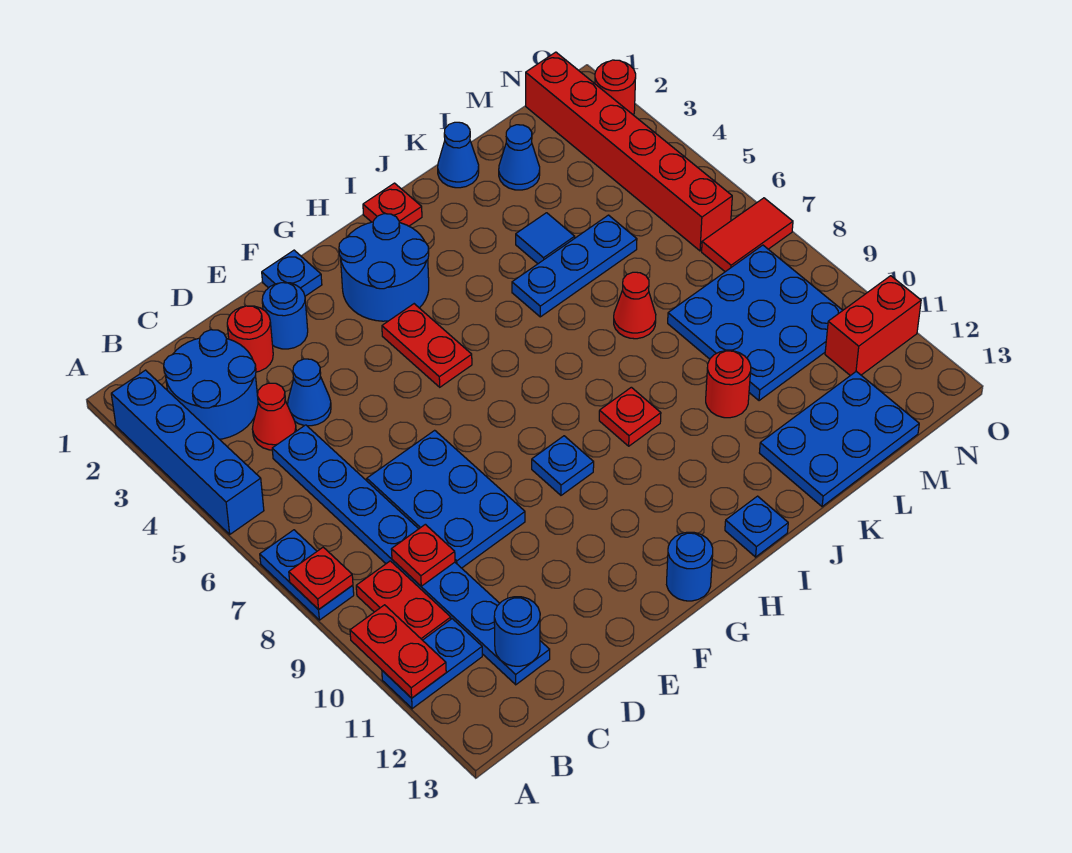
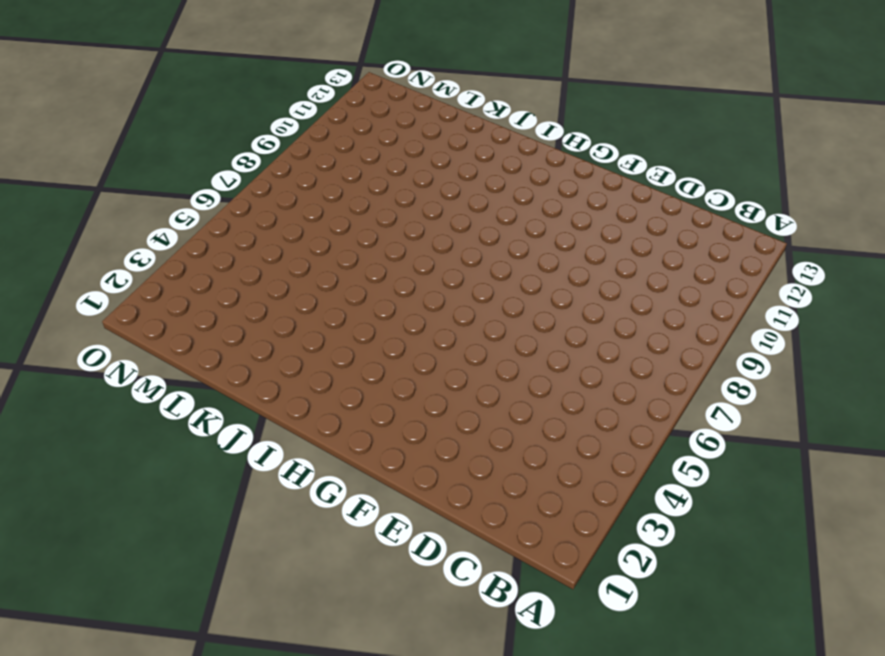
none -> blue brick A2:A5 level 1
none -> blue plate A7:A8 level 1
none -> blue plate A11:B11 level 1
none -> blue round brick B2:C3 level 1

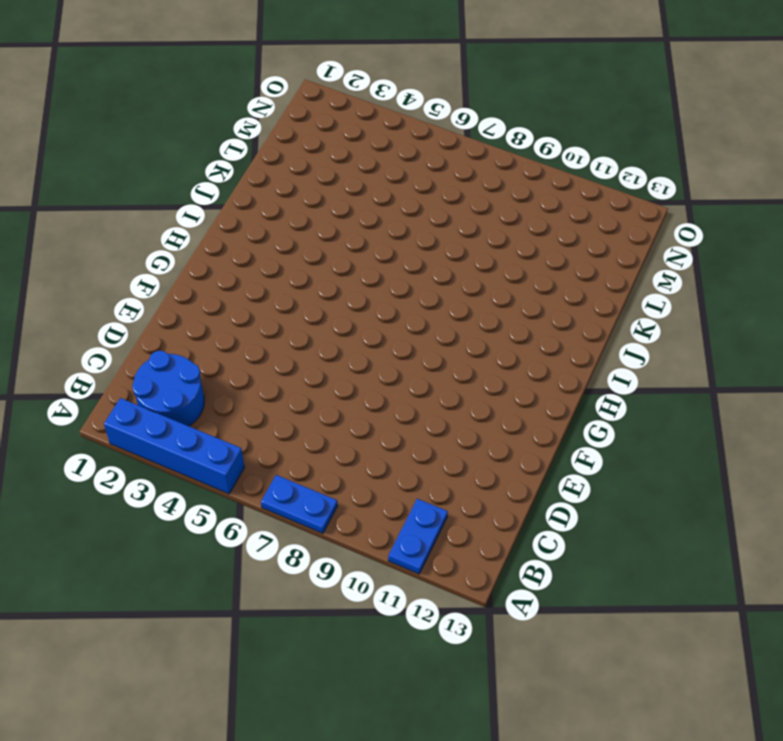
none -> red plate B9:B10 level 1
none -> red cone C4 level 1
none -> blue plate C5:C12 level 1
none -> red round brick D2 level 1

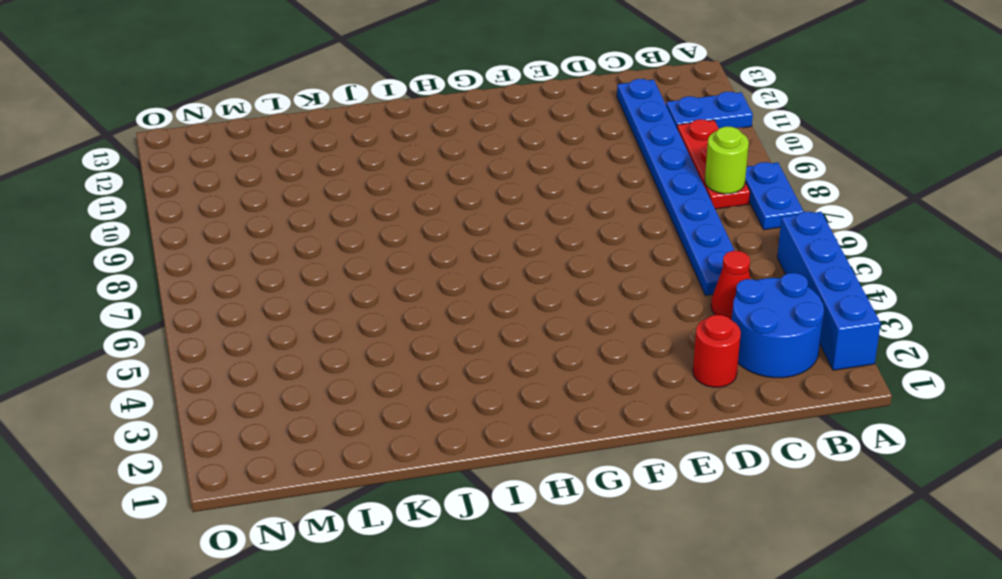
red plate B8:B10 level 1 -> red plate B9:B10 level 1
lime round brick B8 level 2 -> none
none -> blue cone D4 level 1
none -> blue plate D7:E9 level 1
none -> blue round brick E2 level 1
none -> blue plate F1 level 1

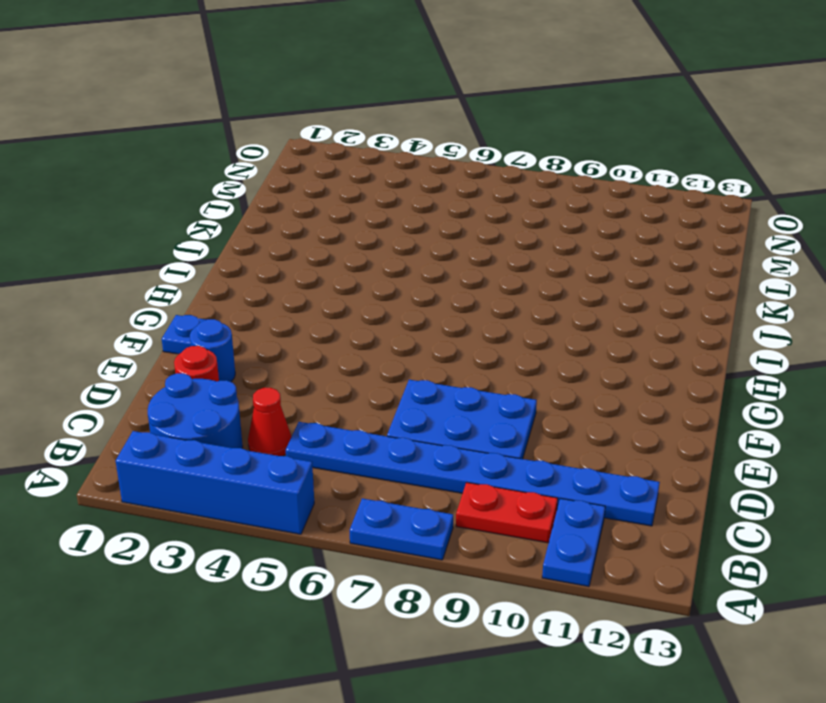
none -> blue cone D4 level 1
none -> blue round brick G2:H3 level 1
none -> red plate G4:G5 level 1
none -> blue plate G9 level 1

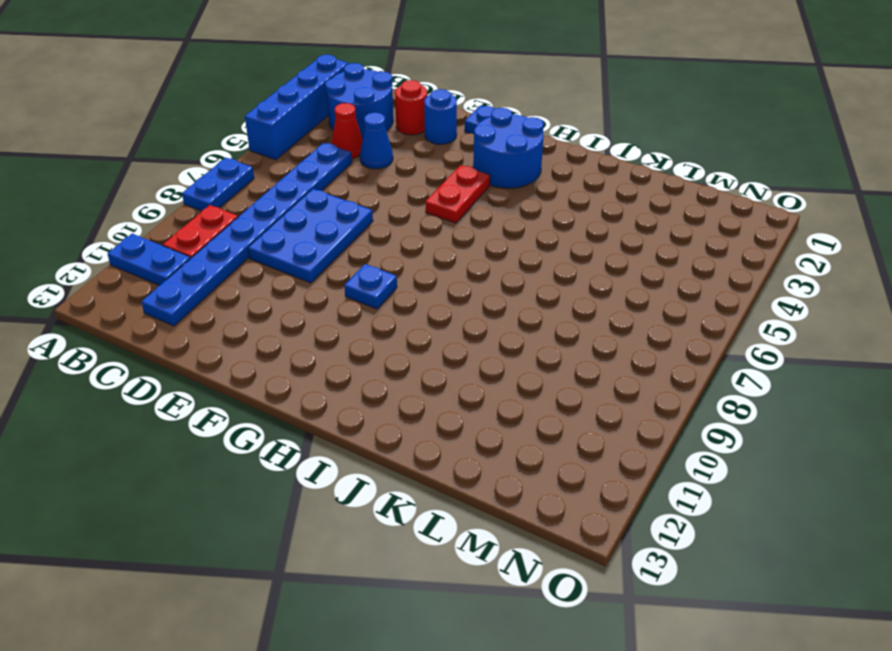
none -> blue round brick G13 level 1
none -> red plate I1 level 1
none -> red plate I9 level 1
none -> blue plate I13 level 1

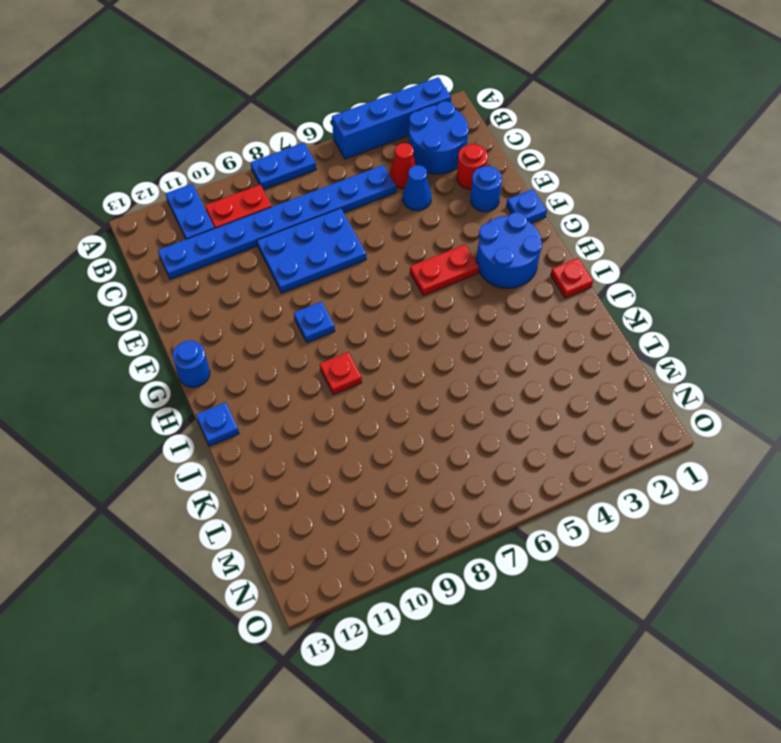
none -> blue plate J5:L5 level 1
none -> blue cone K1 level 1
none -> blue tile K4 level 1
none -> red cone K7 level 1

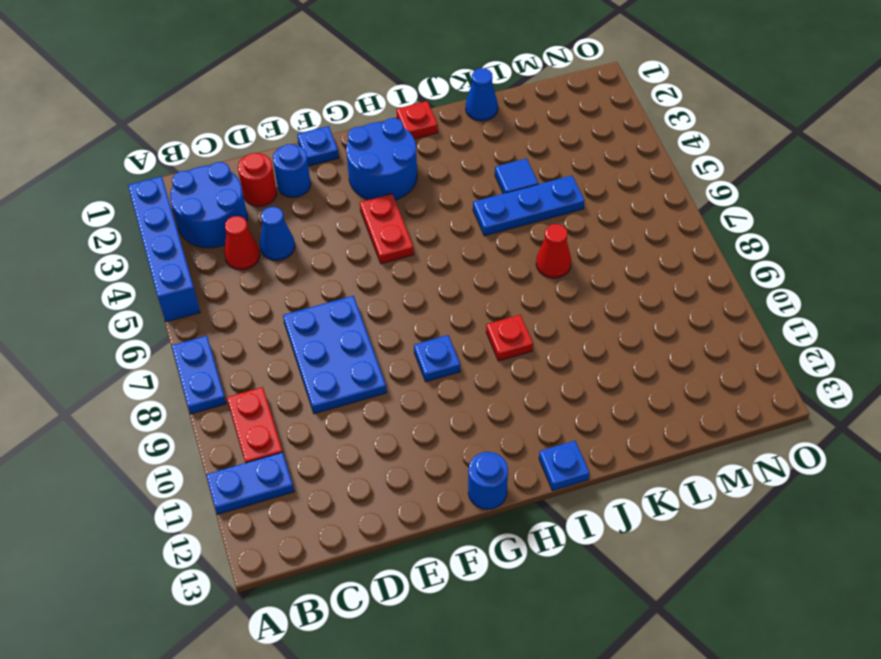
none -> blue plate C5:C12 level 1
none -> red round brick K10 level 1
none -> blue plate K12:M13 level 1
none -> blue cone L2 level 1

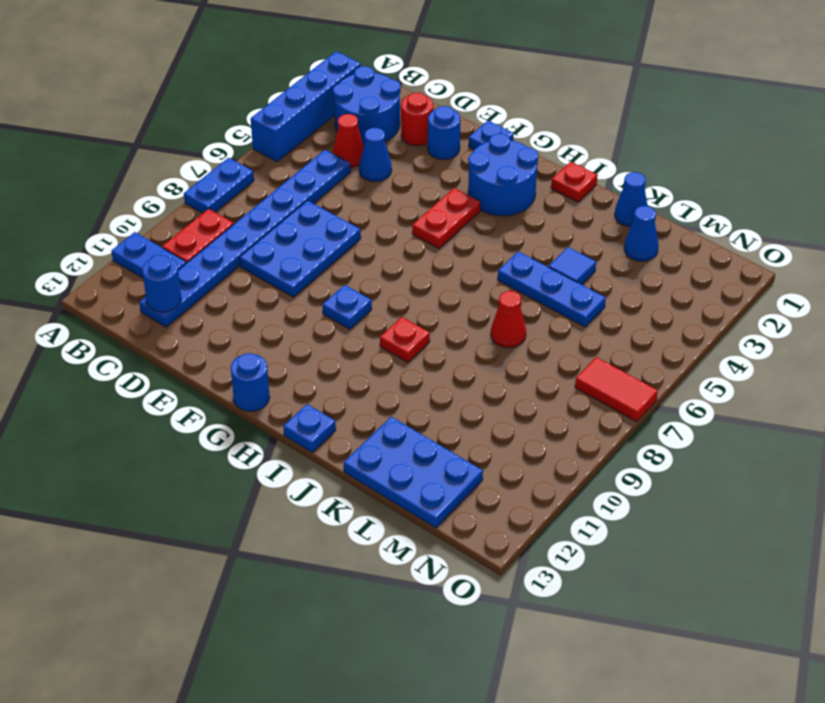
none -> red round brick K10 level 1
none -> blue plate L8:N10 level 1
none -> red brick N1:N6 level 1
none -> red brick N11:O11 level 1

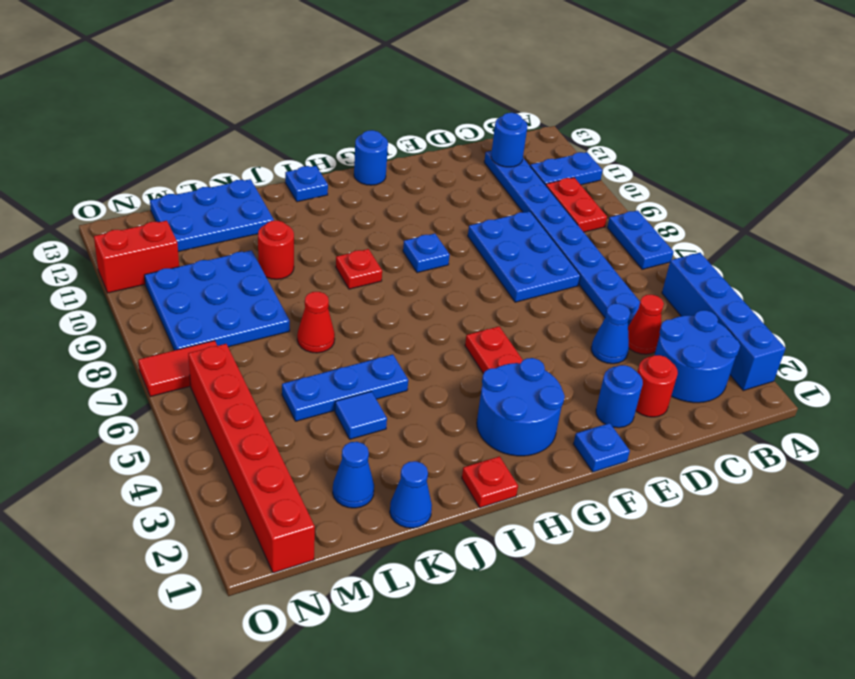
none -> red round brick O2 level 1
none -> red plate A8 level 2
none -> red plate A10:A11 level 2
none -> red plate C9 level 2

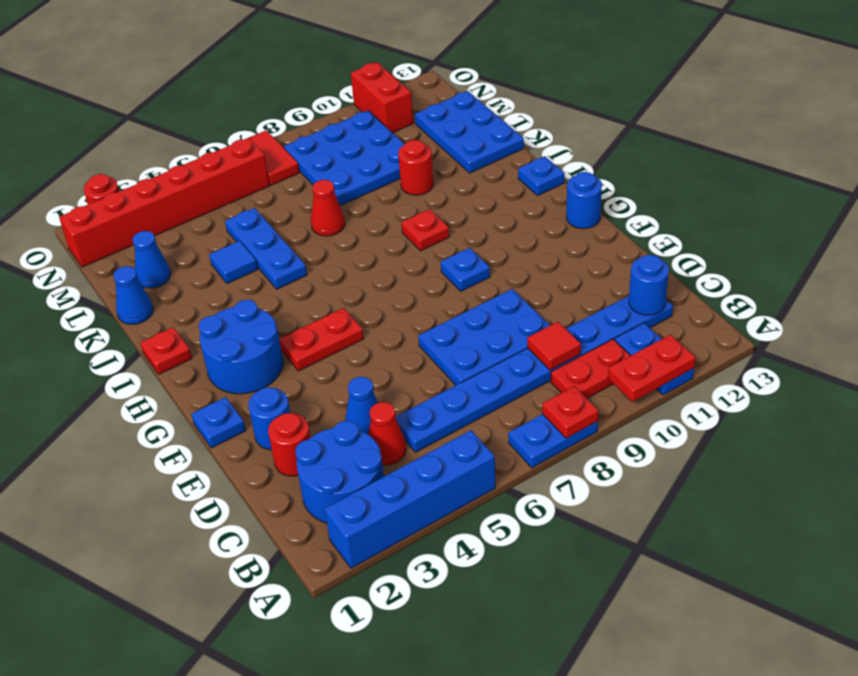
red tile C9 level 2 -> red plate C9 level 2

